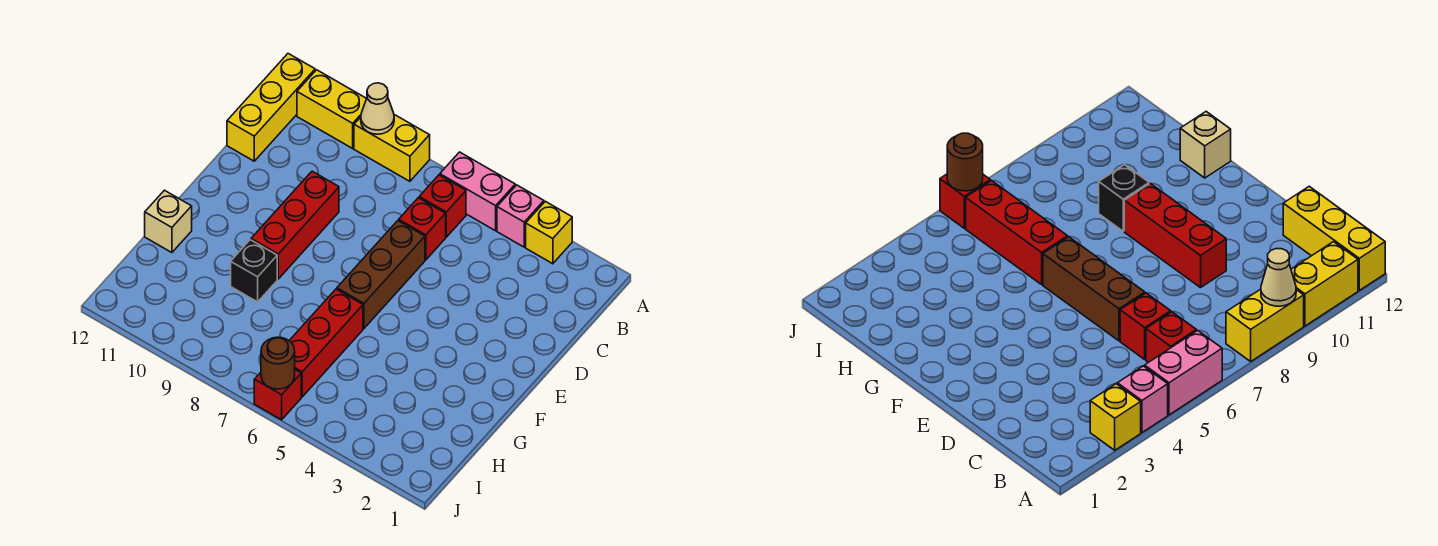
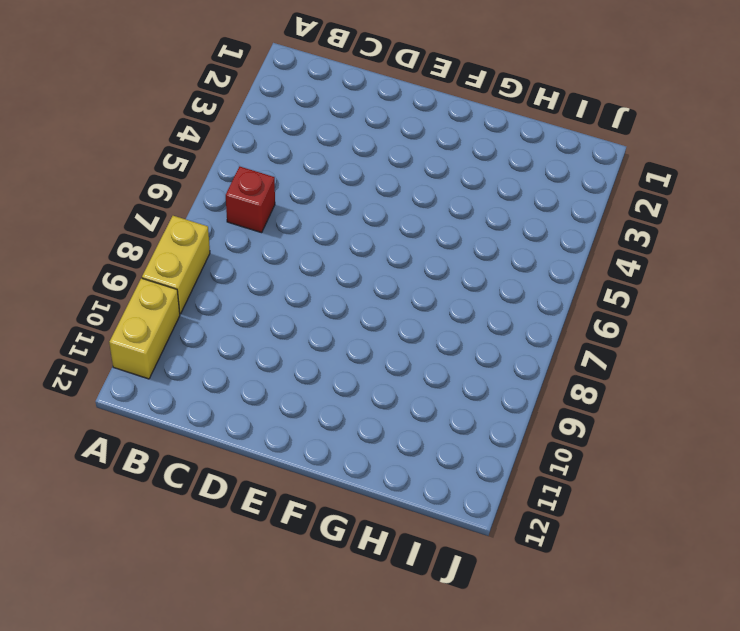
none -> yellow brick A3 level 1
none -> pink brick A4 level 1
none -> pink brick A5:A6 level 1

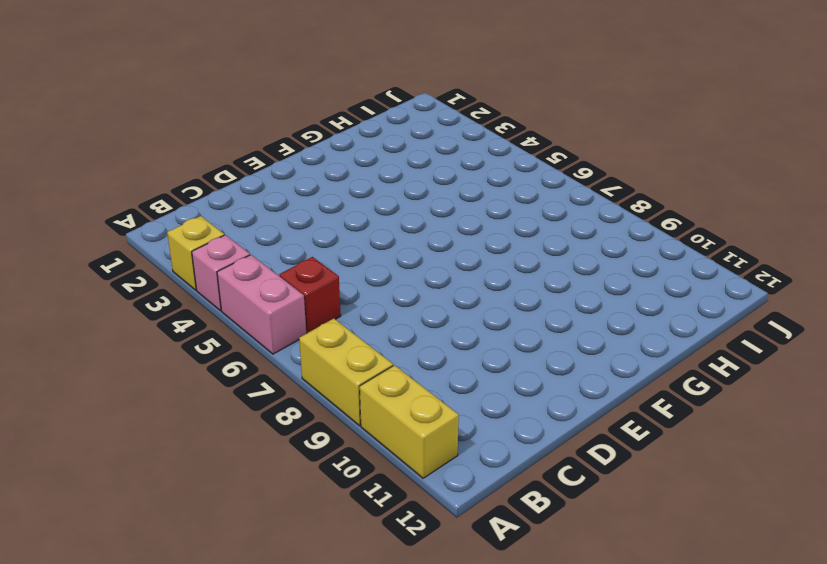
none -> yellow brick A12:C12 level 1
none -> red brick C6 level 1
none -> brown brick D6:F6 level 1

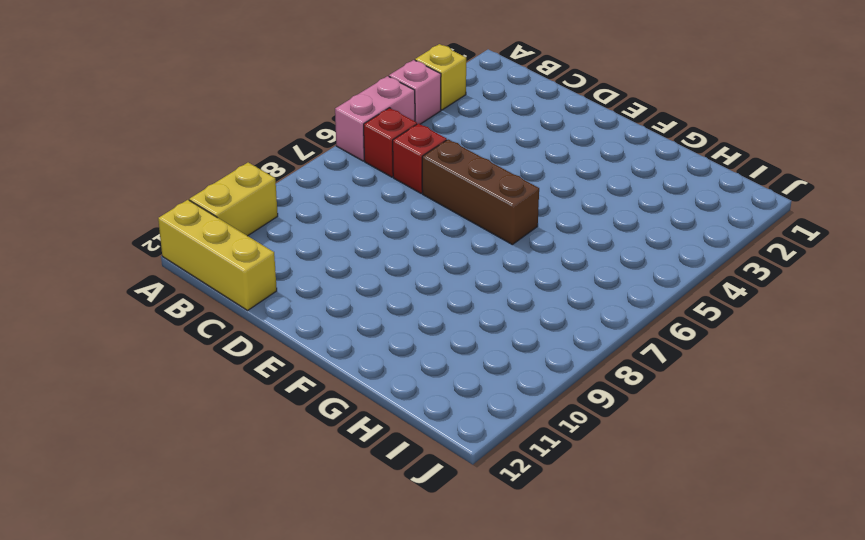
none -> yellow brick A8:A9 level 1
none -> red brick D9:F9 level 1
none -> red brick G6:I6 level 1

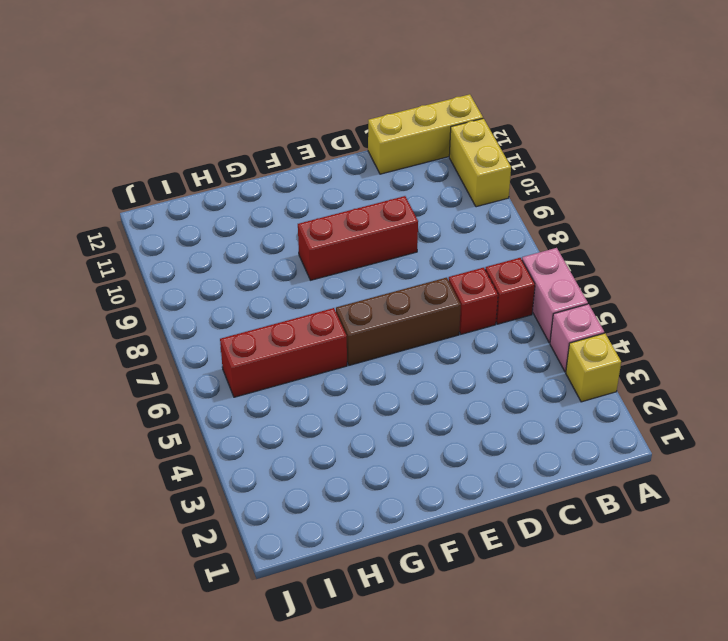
none -> yellow brick A8:A9 level 1
none -> black brick G9 level 1
none -> tan brick G12 level 1

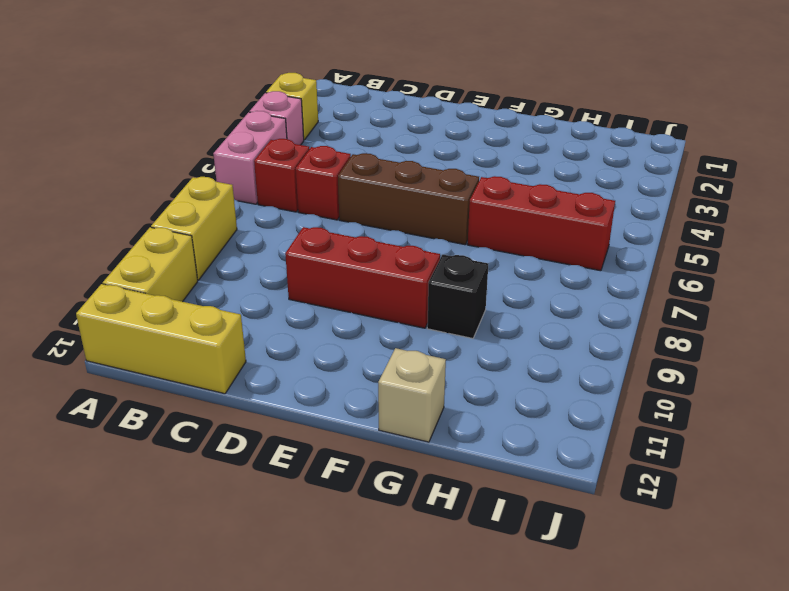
none -> red brick J6 level 1
none -> tan cone A9 level 2
none -> brown round brick J6 level 2

